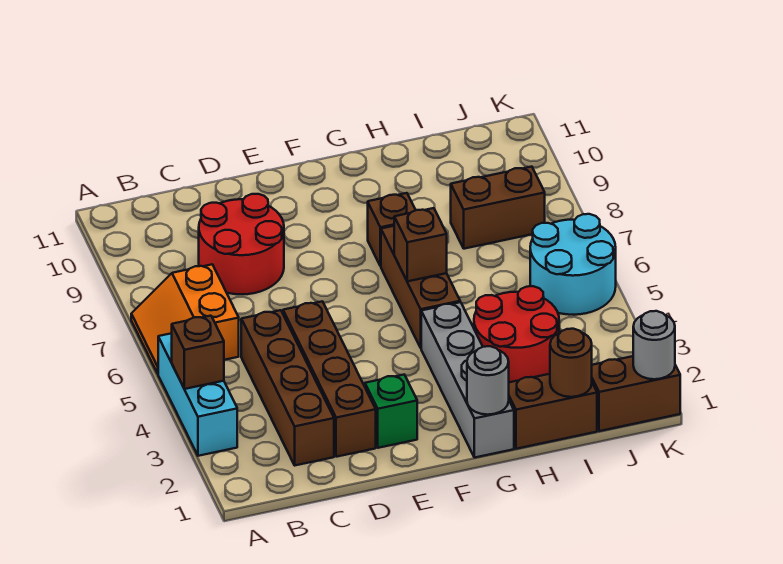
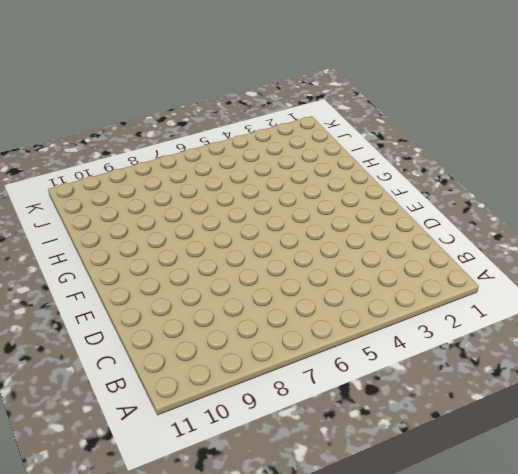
none -> cyan brick A3:A5 level 1
none -> orange slope A6:B7 level 1 top B
none -> brown brick C2:C5 level 1

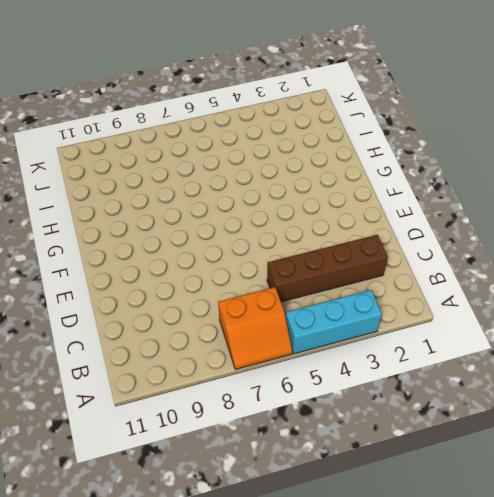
none -> red round brick C8:D9 level 1
none -> brown brick D2:D5 level 1
none -> green brick E2 level 1

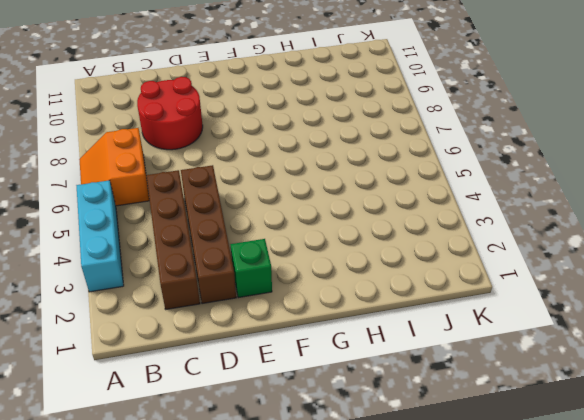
none -> grey brick G1:G4 level 1
none -> brown brick G5:G7 level 1
none -> brown brick G8 level 1

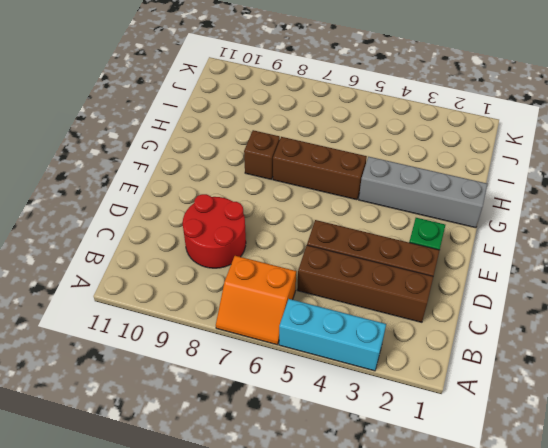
none -> brown brick H1:I1 level 1
none -> red round brick H3:I4 level 1
none -> brown brick I8:J8 level 1

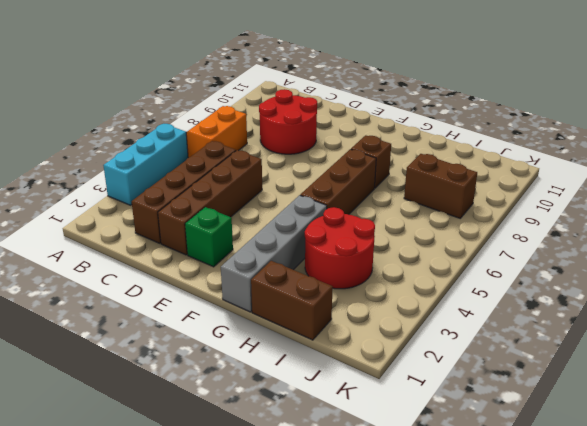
none -> brown brick J1:K1 level 1
none -> cyan round brick J5:K6 level 1
none -> brown brick A4 level 2

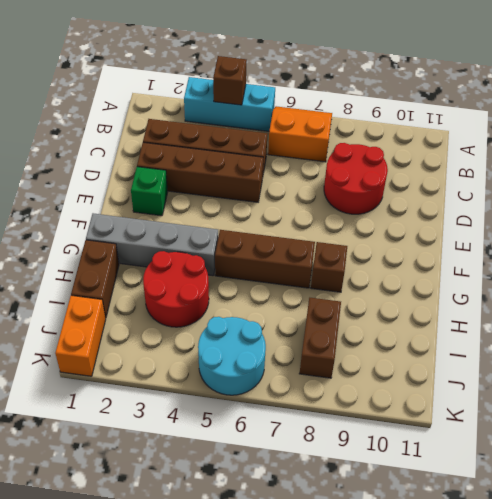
orange brick J1:K1 level 1 -> brown brick J1:K1 level 1
none -> grey round brick G1 level 2
none -> brown brick G6 level 2
none -> brown round brick I1 level 2

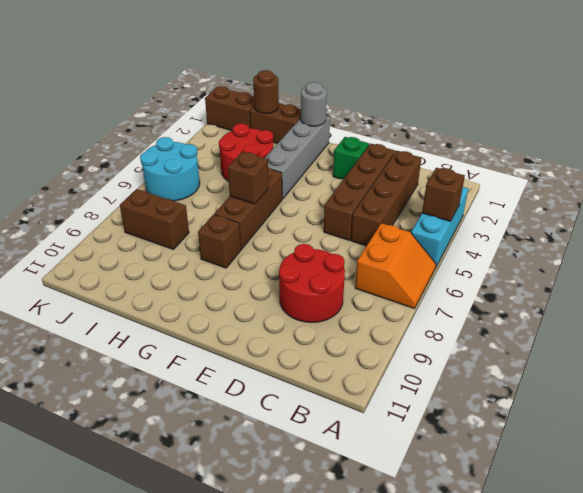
none -> grey round brick K1 level 2

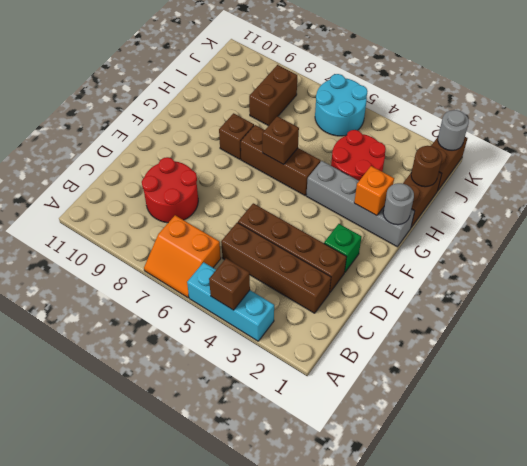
orange brick G2 level 2 -> none

